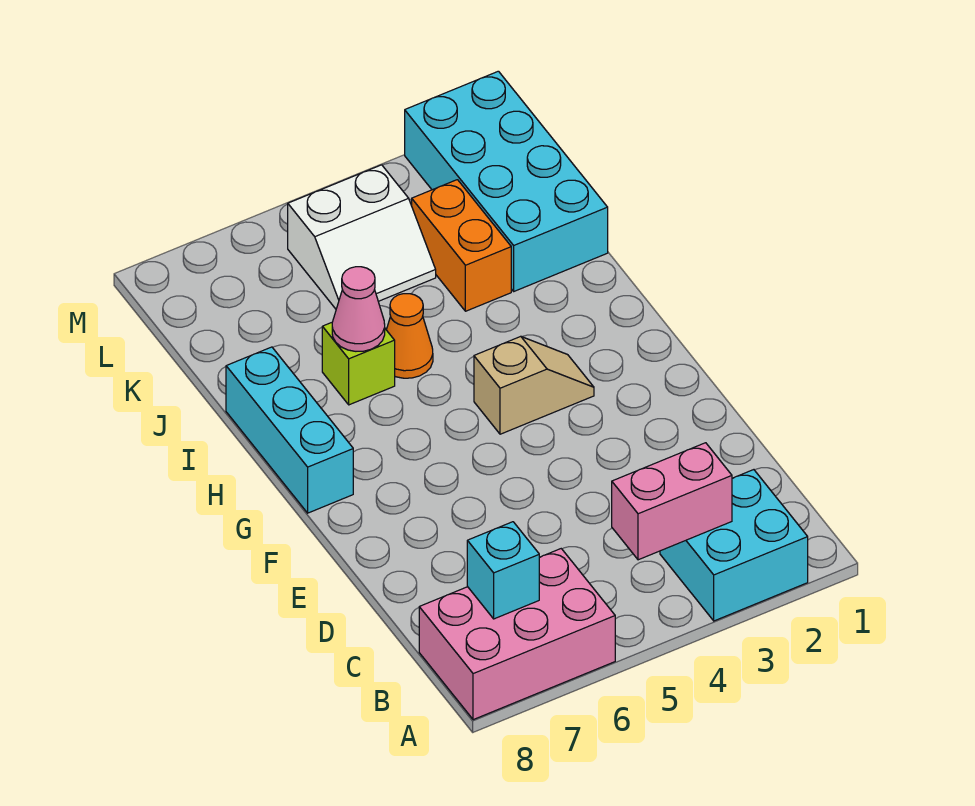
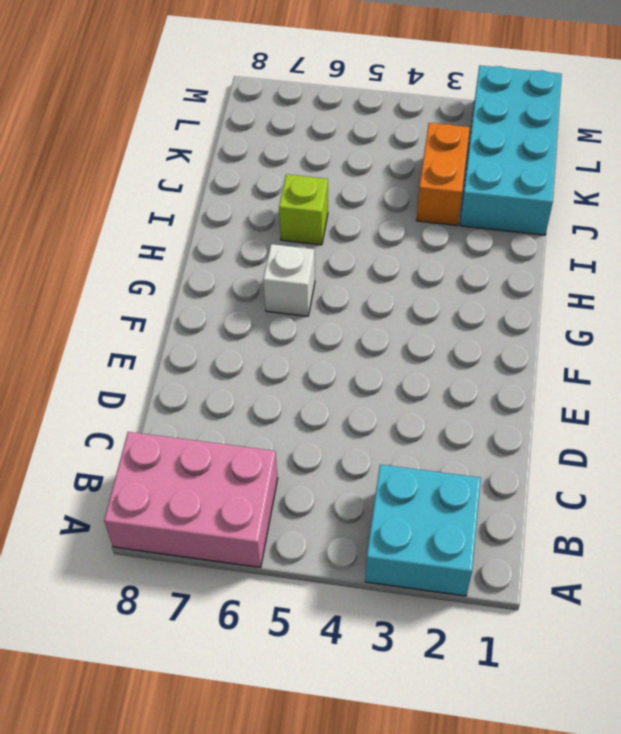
white brick G6 level 1 -> none
none -> tan slope G3:G4 level 1 top 4
none -> cyan brick G8:I8 level 1
none -> orange cone I5 level 1

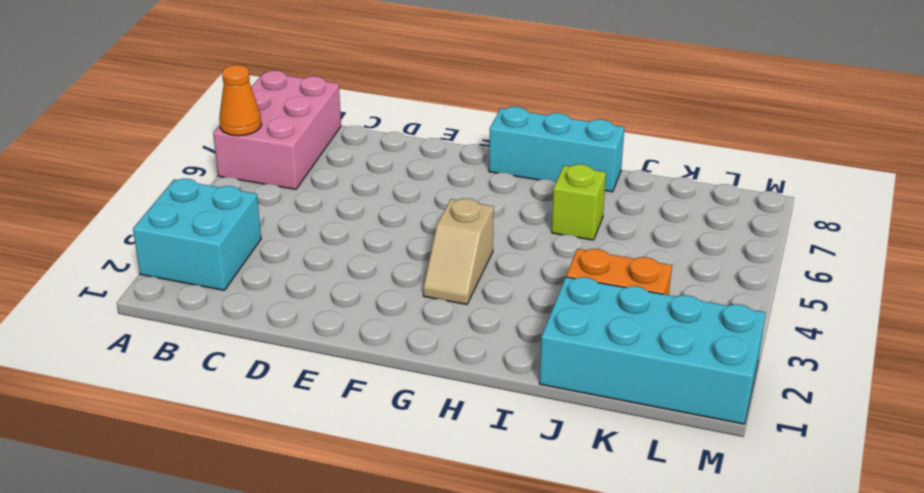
orange cone A6 level 2 -> orange cone I5 level 1
none -> white slope K4:L5 level 1 top L
none -> pink brick B3:B4 level 2
none -> cyan brick B7 level 2

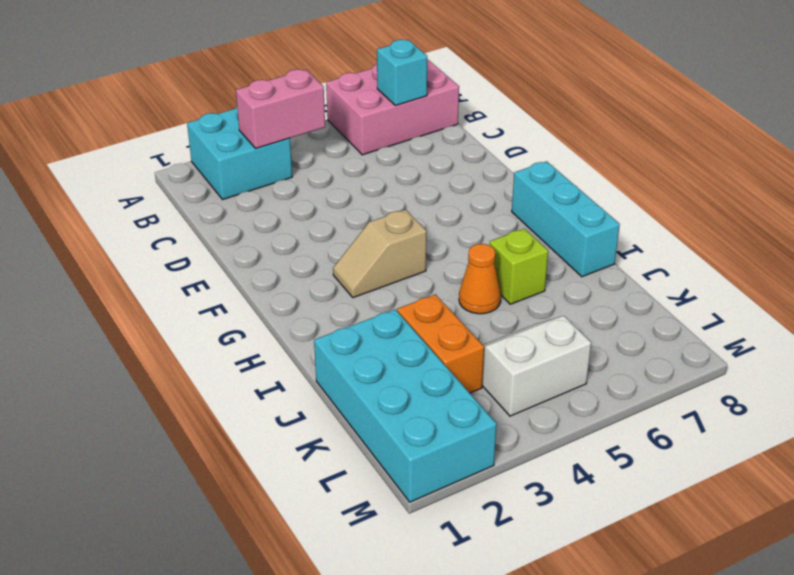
none -> pink cone I6 level 2

